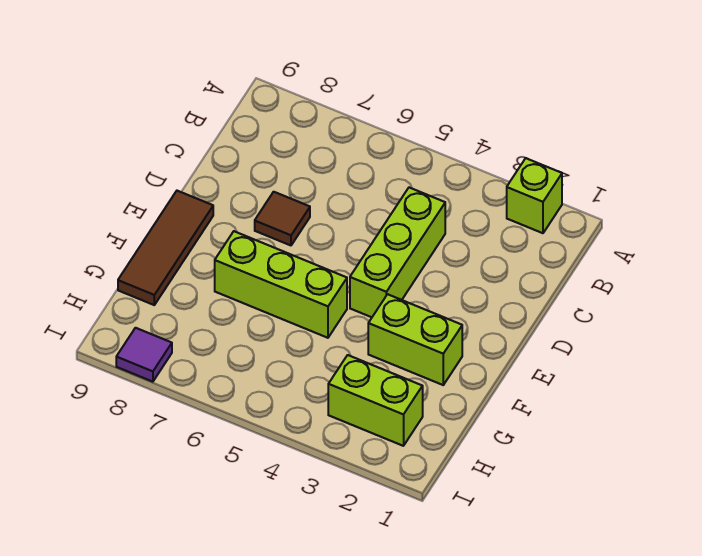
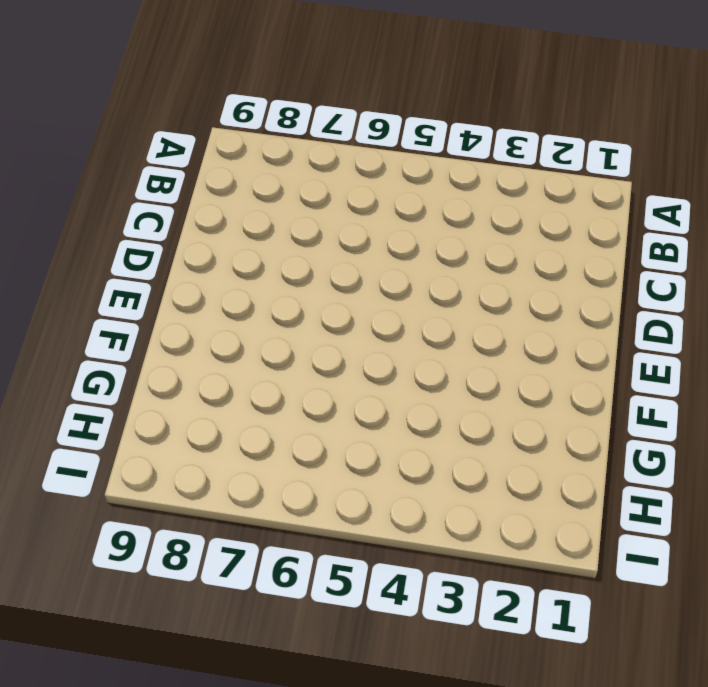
none -> lime brick A2 level 1
none -> lime brick C4:E4 level 1

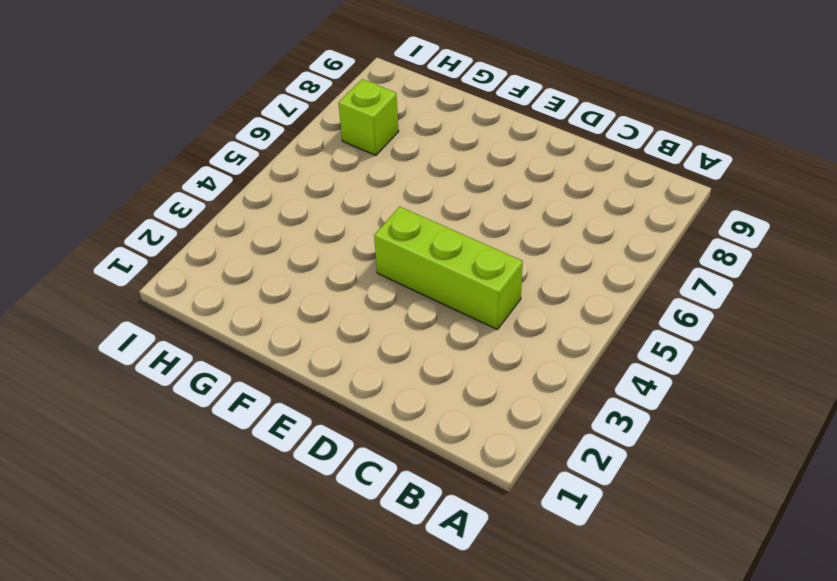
lime brick H7 level 1 -> lime brick A2 level 1
none -> brown tile D7 level 1
none -> brown tile E9:G9 level 1

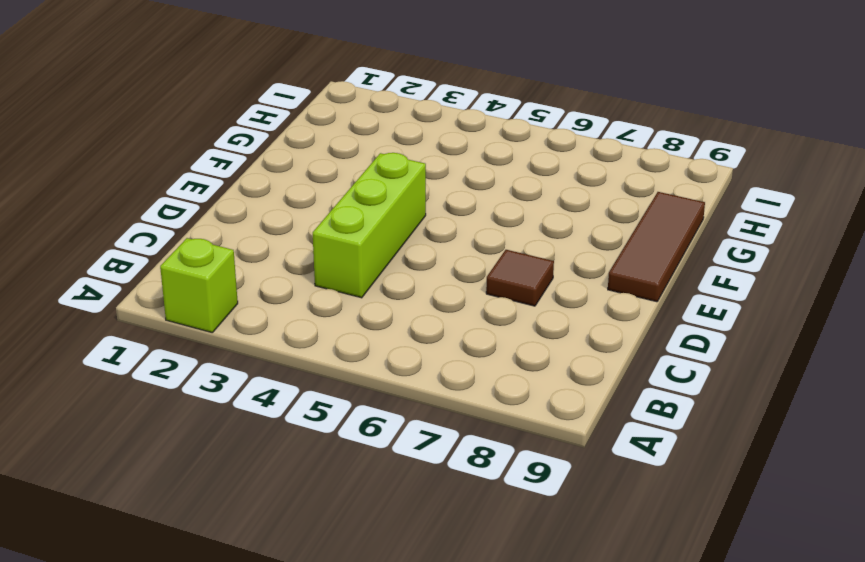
none -> lime brick F2:F3 level 1
none -> lime brick F5:F7 level 1

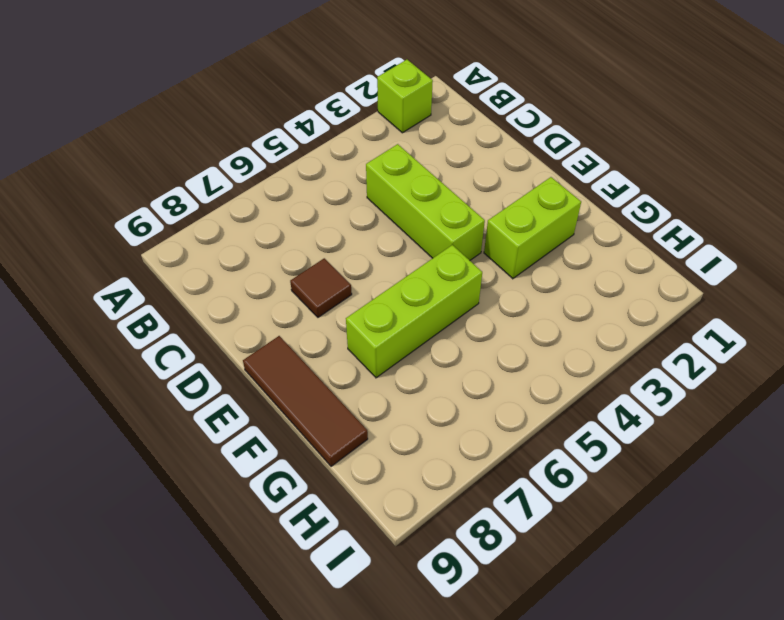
none -> lime brick H2:H3 level 1
none -> purple tile I8 level 1

